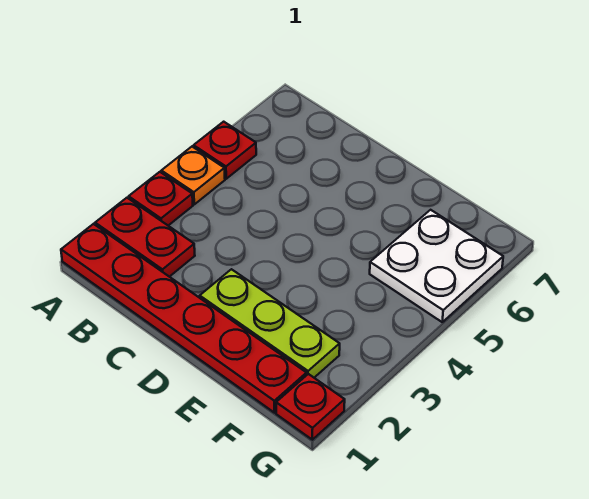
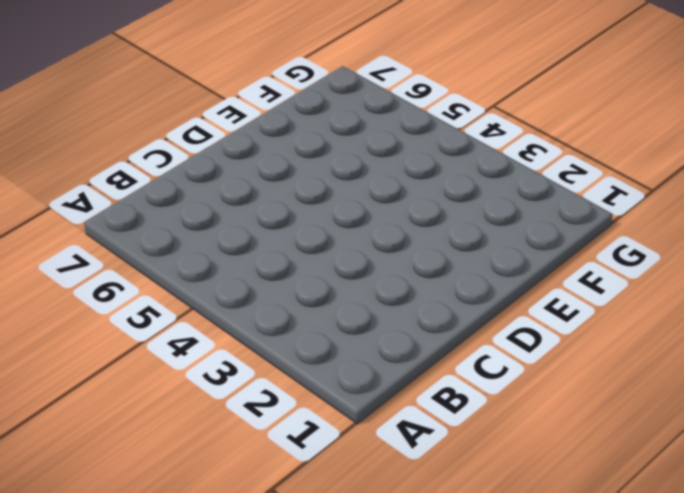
none -> red plate A1:F1 level 1
none -> red plate A2:B2 level 1

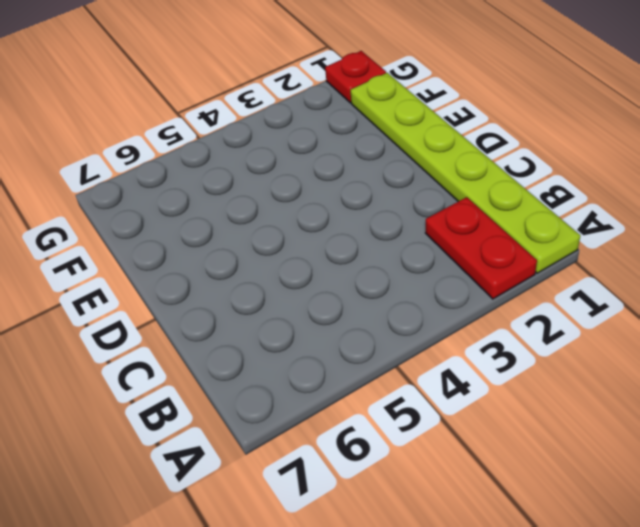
lime plate A1:F1 level 1 -> red plate A1:F1 level 1
none -> red plate A3 level 1
none -> orange plate A4 level 1

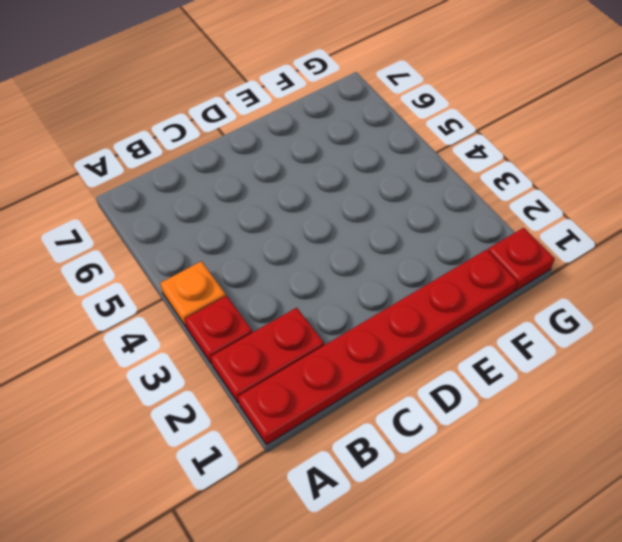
none -> red plate A5 level 1
none -> lime plate D2:F2 level 1

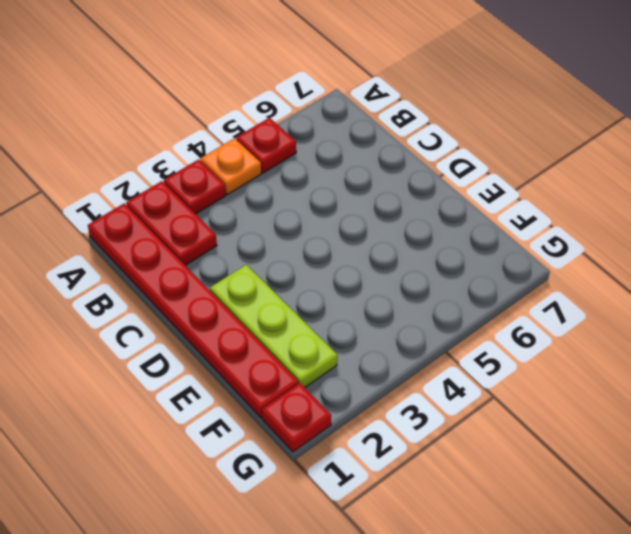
none -> white plate F5:G6 level 1

